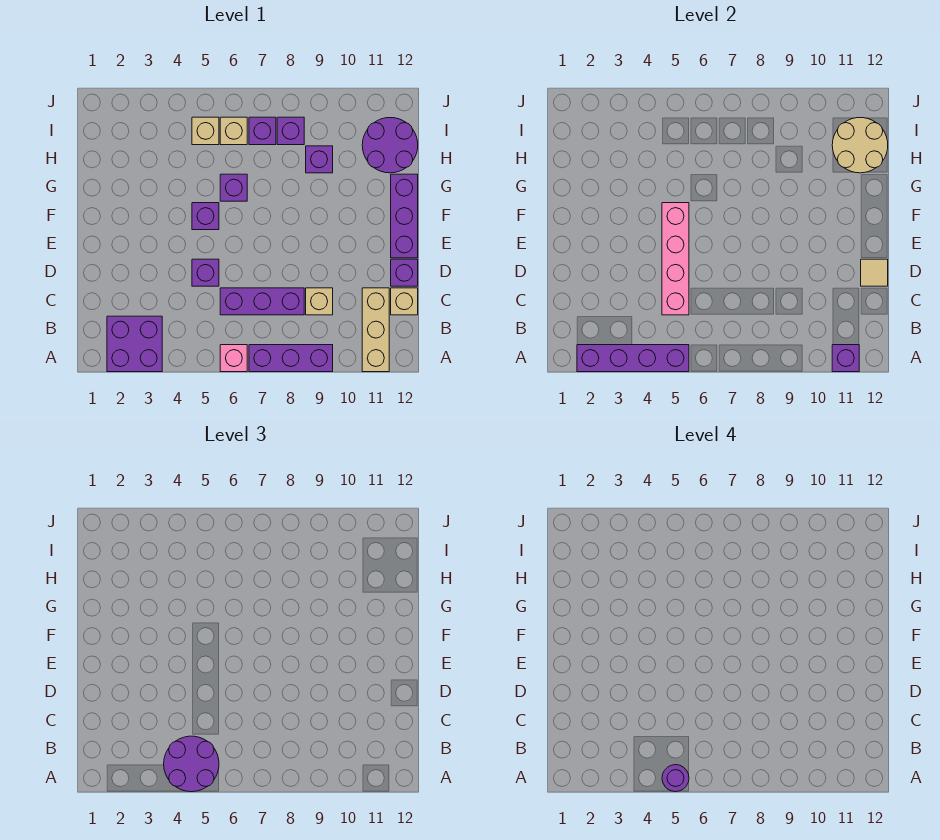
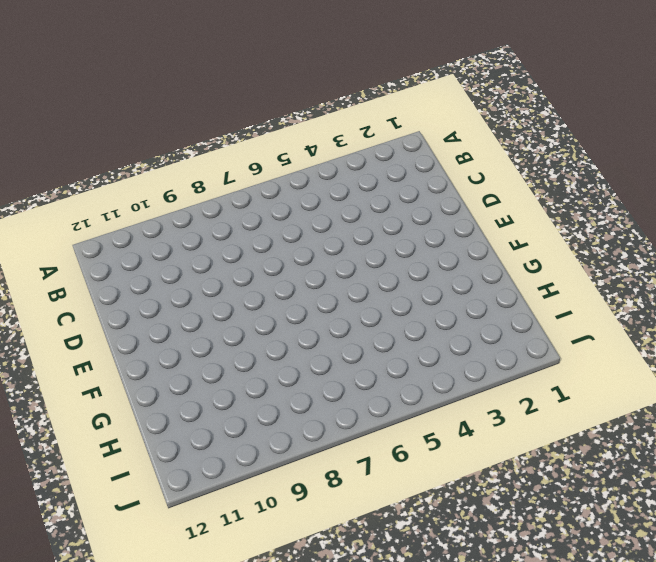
none -> purple brick A2:B3 level 1
none -> pink brick A6 level 1
none -> purple brick A7:A9 level 1

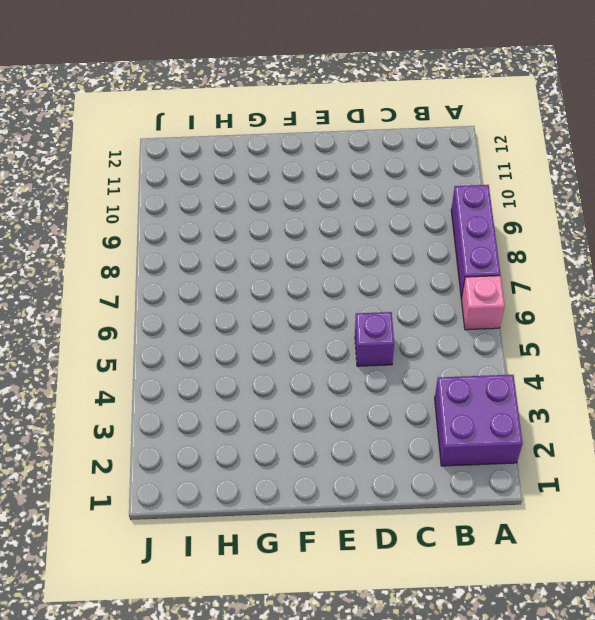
none -> tan brick A11:C11 level 1
none -> purple brick C6:C8 level 1
none -> tan brick C9 level 1

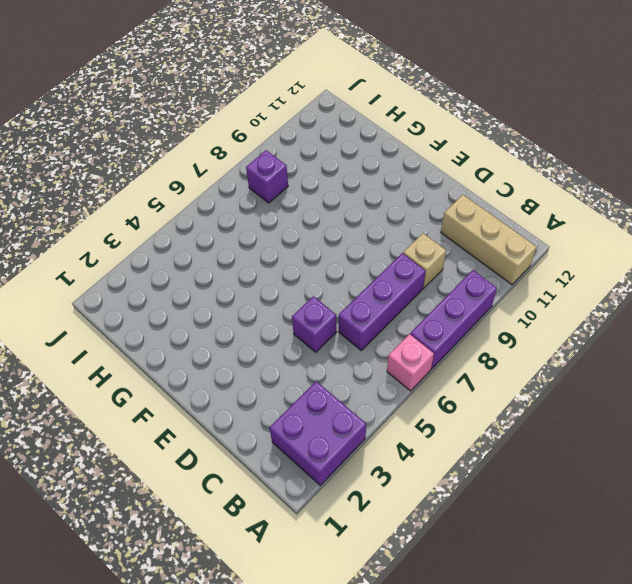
none -> tan brick C12 level 1
none -> purple brick D12 level 1
none -> purple brick E12:G12 level 1

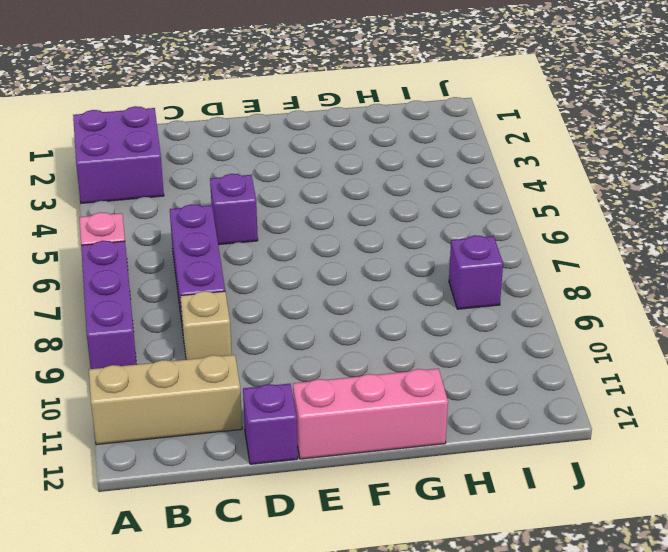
pink brick E12:G12 level 1 -> purple brick E12:G12 level 1
none -> tan brick C12 level 1
none -> purple brick F5 level 1
none -> purple brick G6 level 1

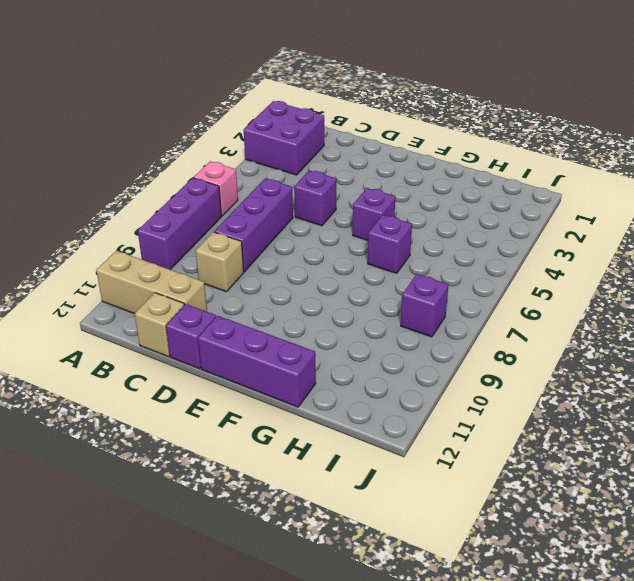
none -> purple brick H9 level 1
none -> purple round brick H11:I12 level 1
none -> tan brick I5 level 1

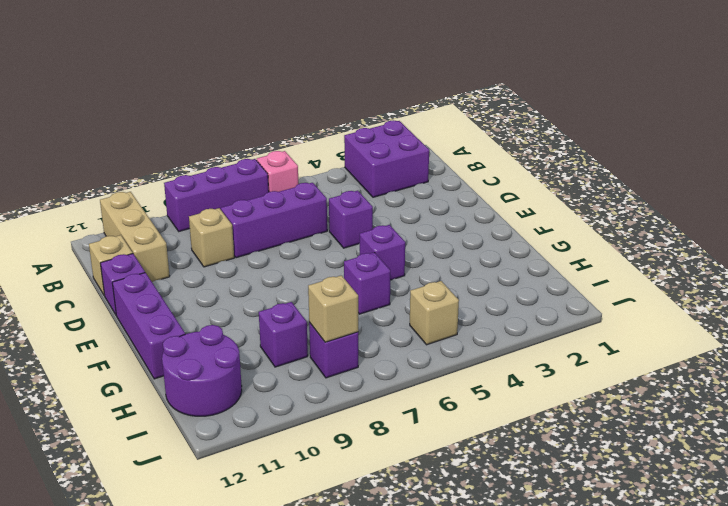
tan brick I8 level 2 -> tan brick I6 level 1
none -> purple brick I7 level 1
none -> purple brick A2:A5 level 2
none -> purple brick A11 level 2

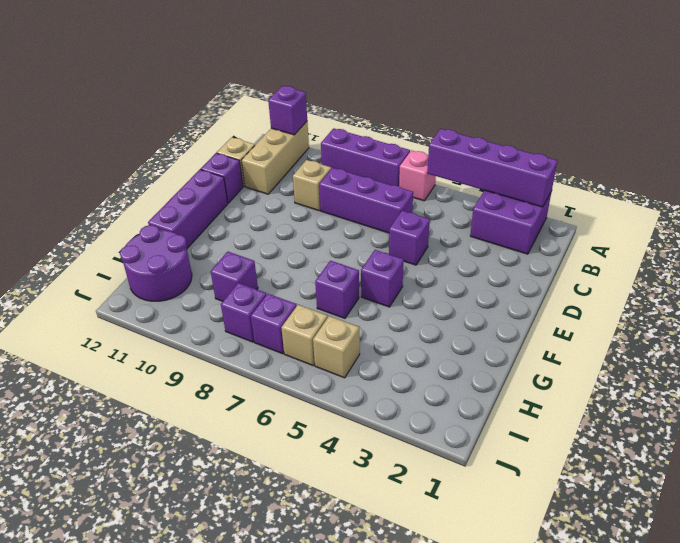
none -> pink brick C5:F5 level 2
none -> tan tile D12 level 2
none -> tan round brick H11:I12 level 2

